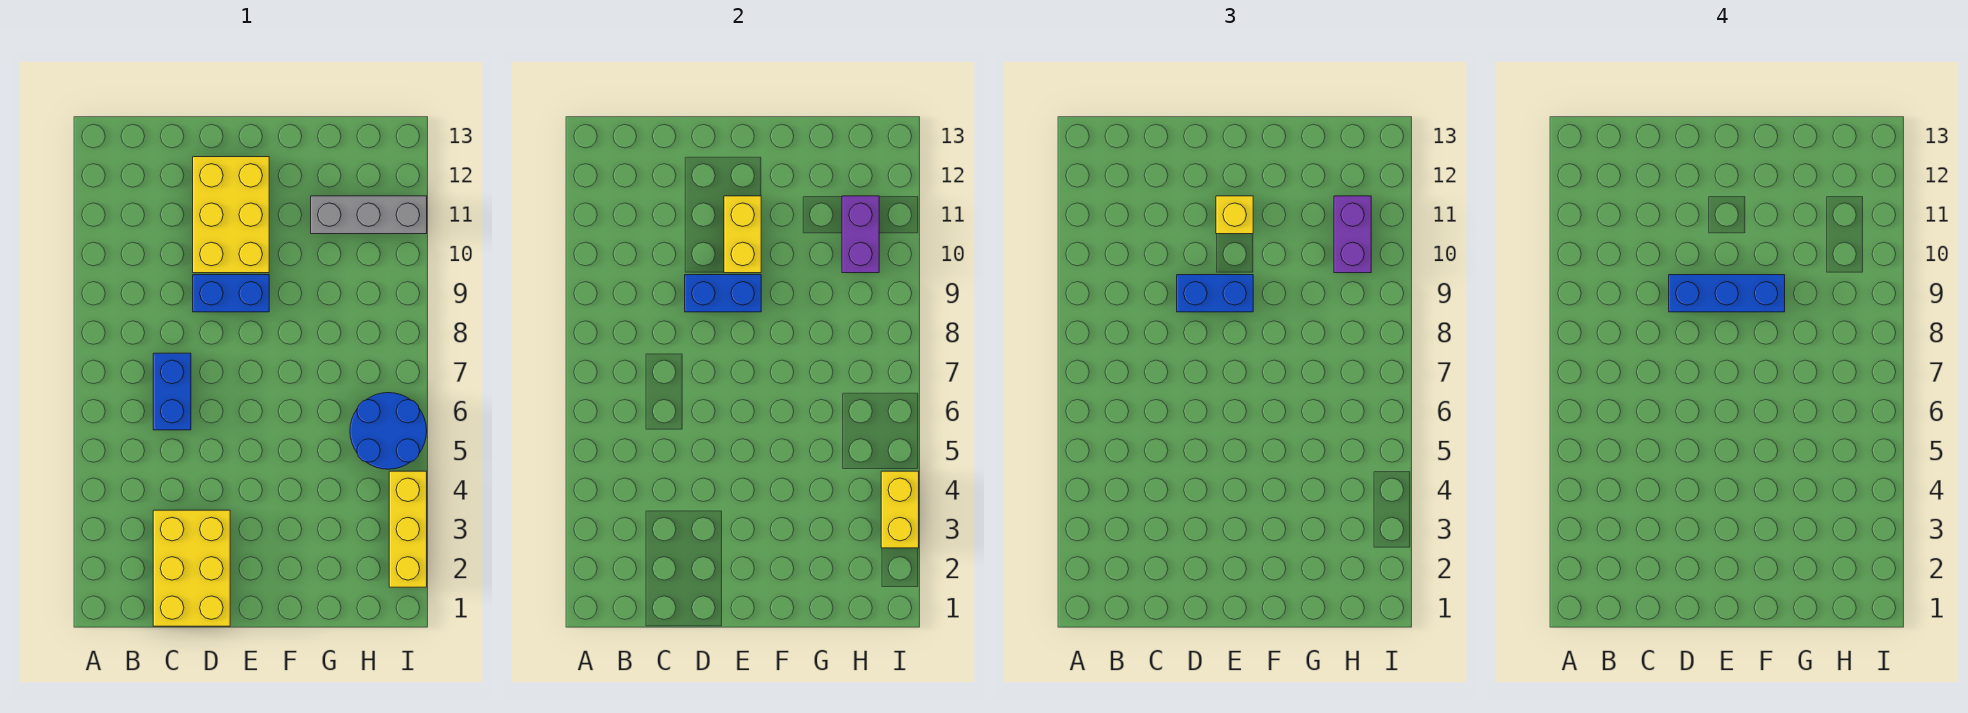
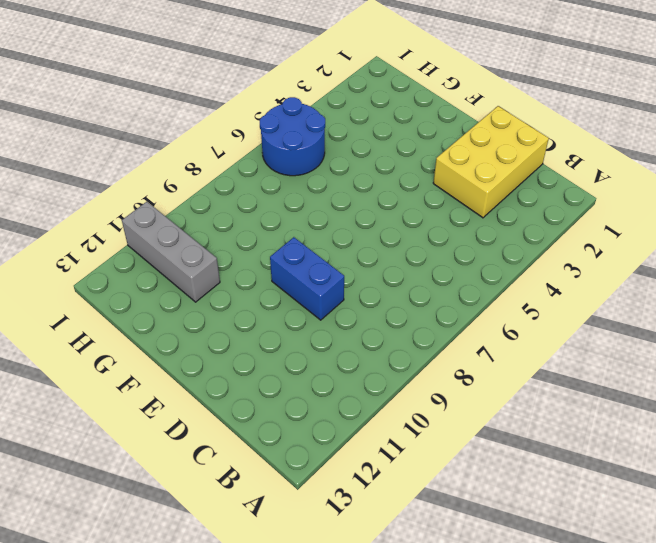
none -> blue brick C6:C7 level 1
none -> yellow brick D10:E12 level 1
none -> yellow brick I2:I4 level 1

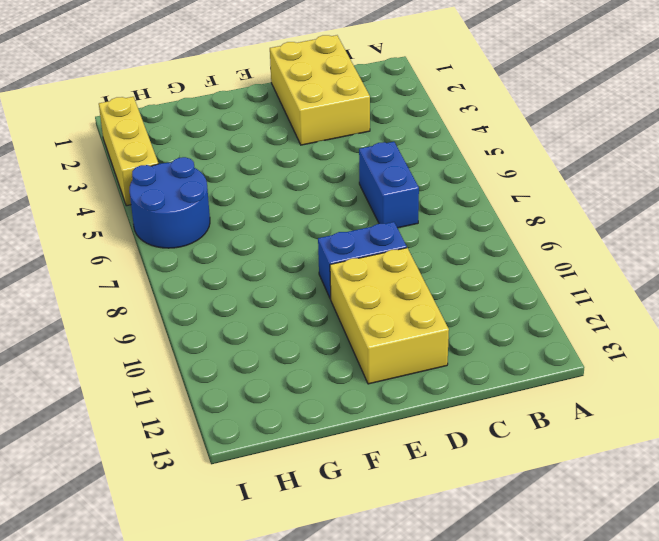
none -> grey brick G11:I11 level 1
none -> blue brick D9:E9 level 2
none -> yellow brick E10:E11 level 2

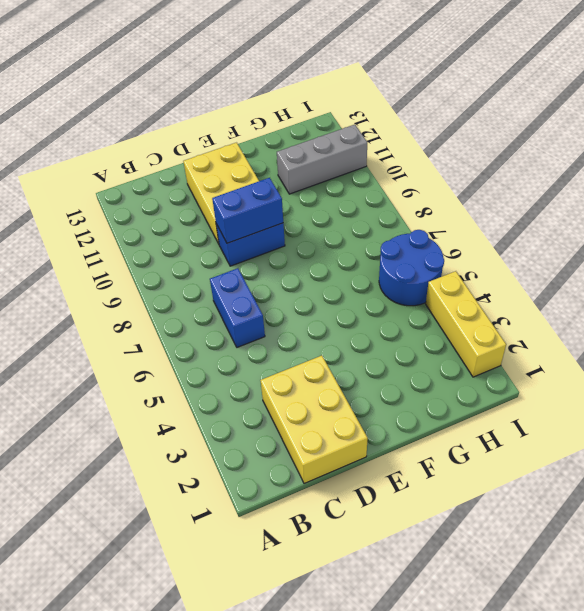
none -> yellow brick E10:E11 level 2
none -> purple brick H10:H11 level 2
none -> yellow brick I3:I4 level 2

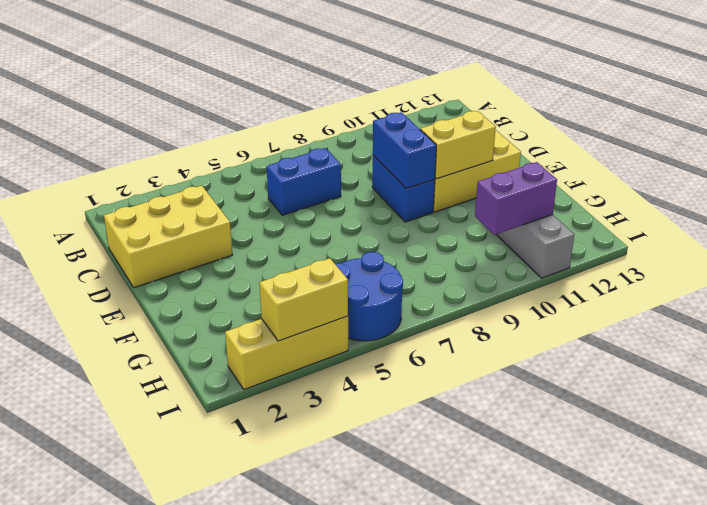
none -> blue brick D9:E9 level 3
none -> yellow brick E11 level 3
none -> purple brick H10:H11 level 3

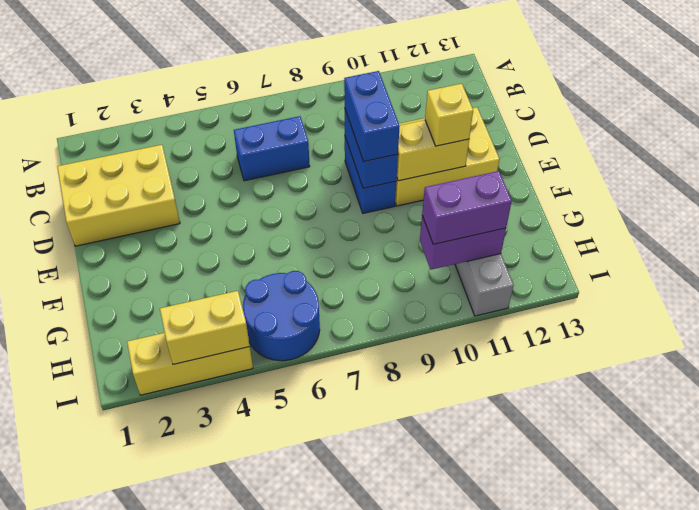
none -> blue brick D9:F9 level 4

